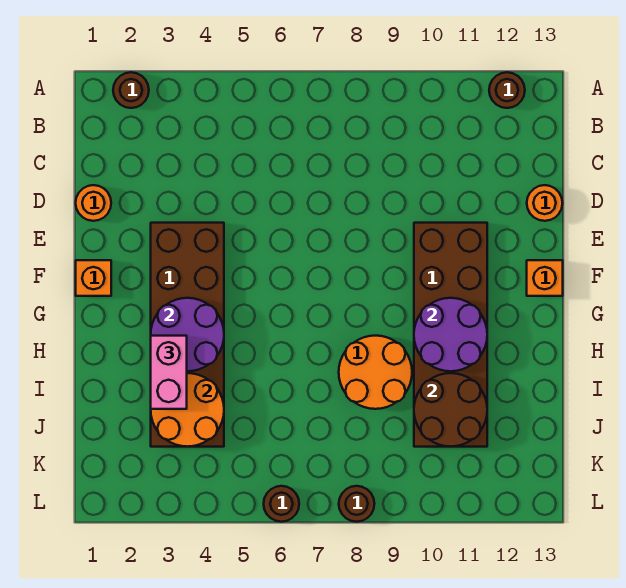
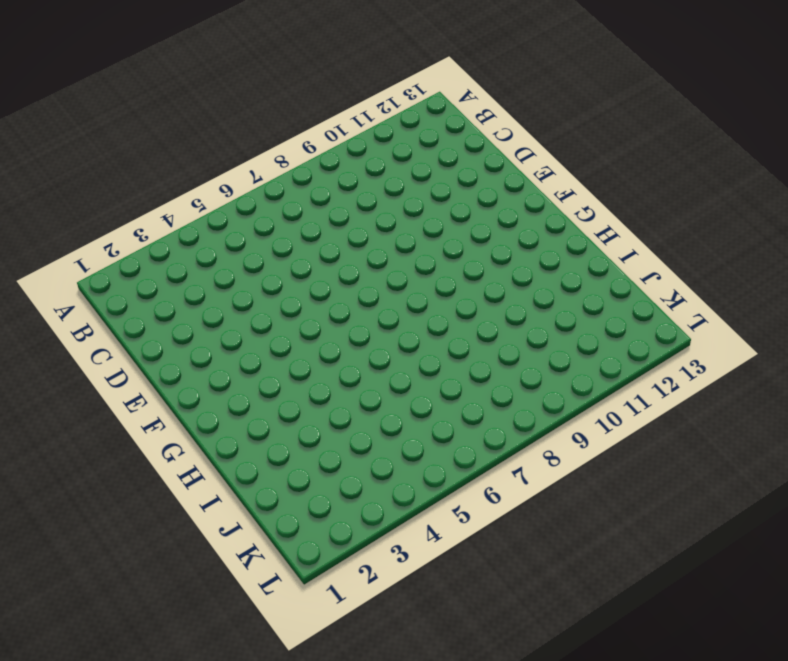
none -> brown round brick A2 level 1
none -> brown round brick A12 level 1
none -> orange round brick D1 level 1

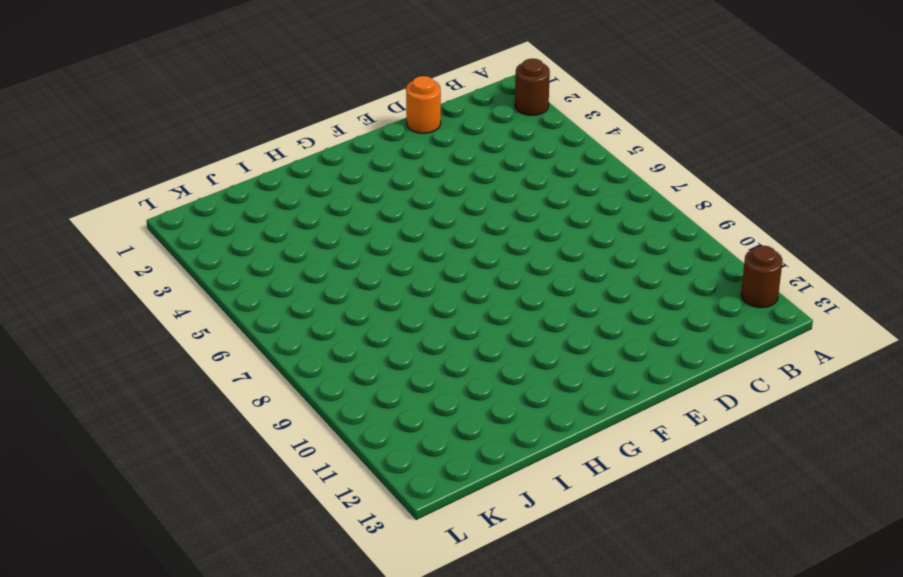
none -> orange round brick D13 level 1
none -> brown brick E3:J4 level 1
none -> brown brick E10:J11 level 1

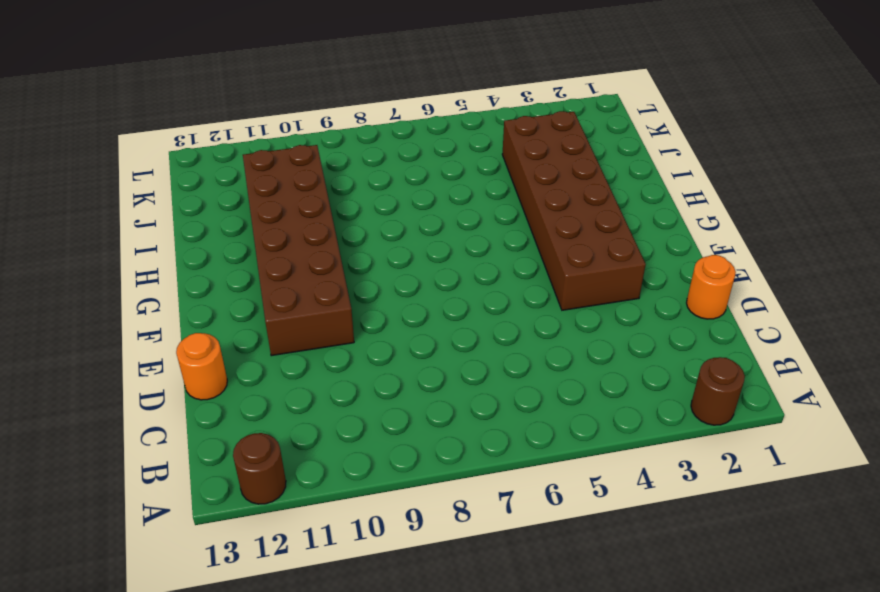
none -> orange brick F1 level 1
none -> orange brick F13 level 1
none -> orange round brick H8:I9 level 1

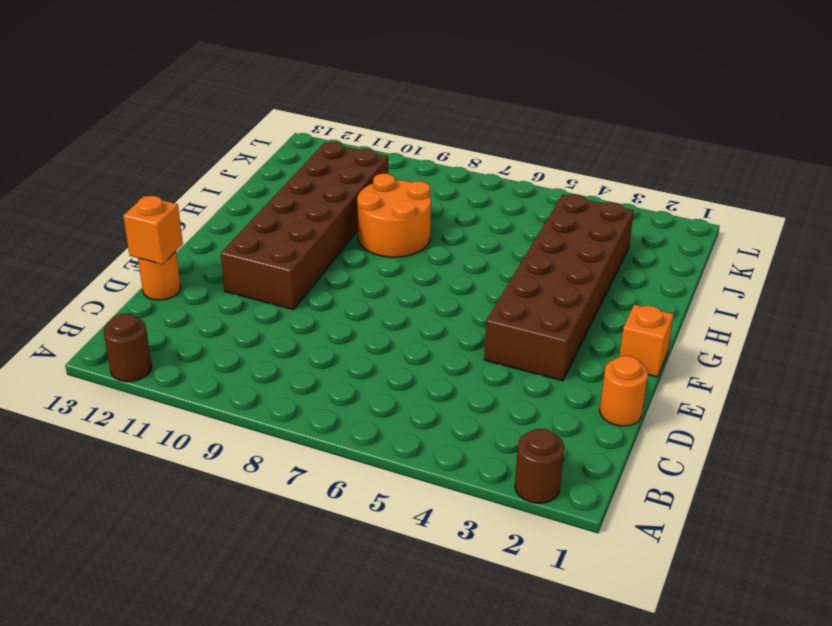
orange brick D13 level 2 -> orange brick F13 level 1
none -> brown round brick L6 level 1
none -> brown round brick L8 level 1
none -> purple round brick G3:H4 level 2

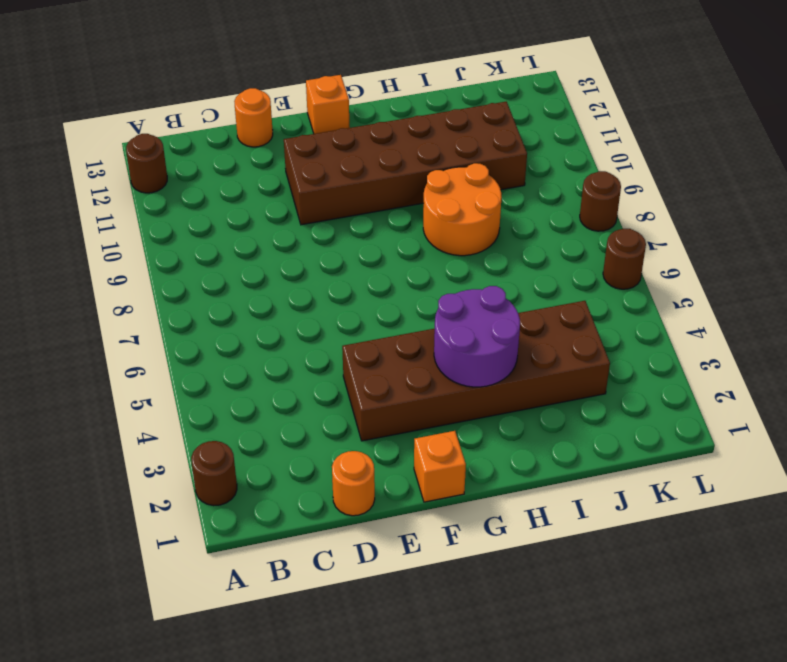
none -> purple round brick G10:H11 level 2
none -> orange round brick I3:J4 level 2
none -> brown round brick I10:J11 level 2

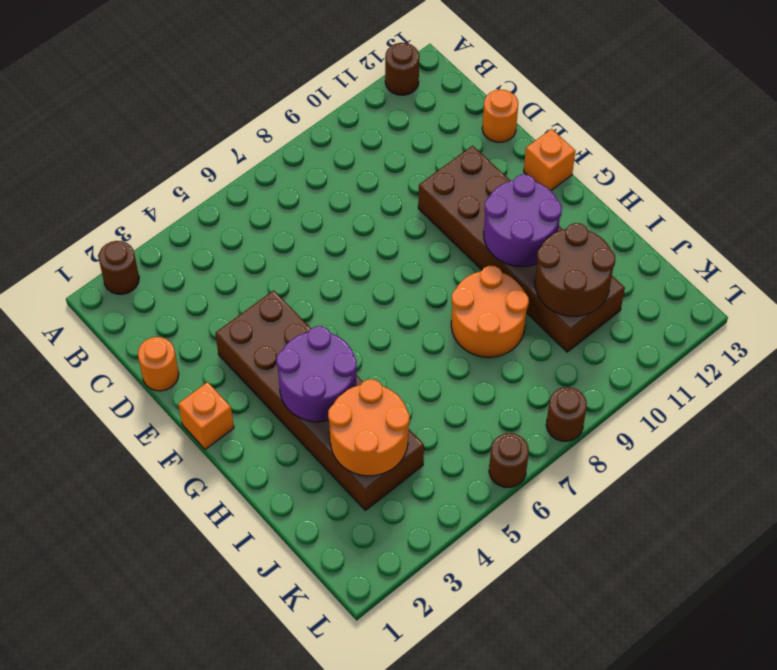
none -> pink brick H3:I3 level 3

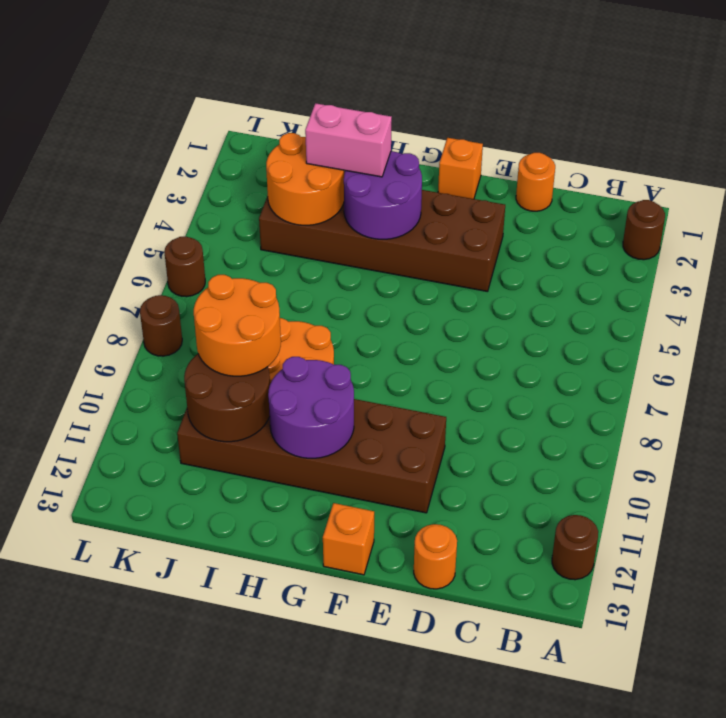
orange round brick I9:J10 level 3 -> none

